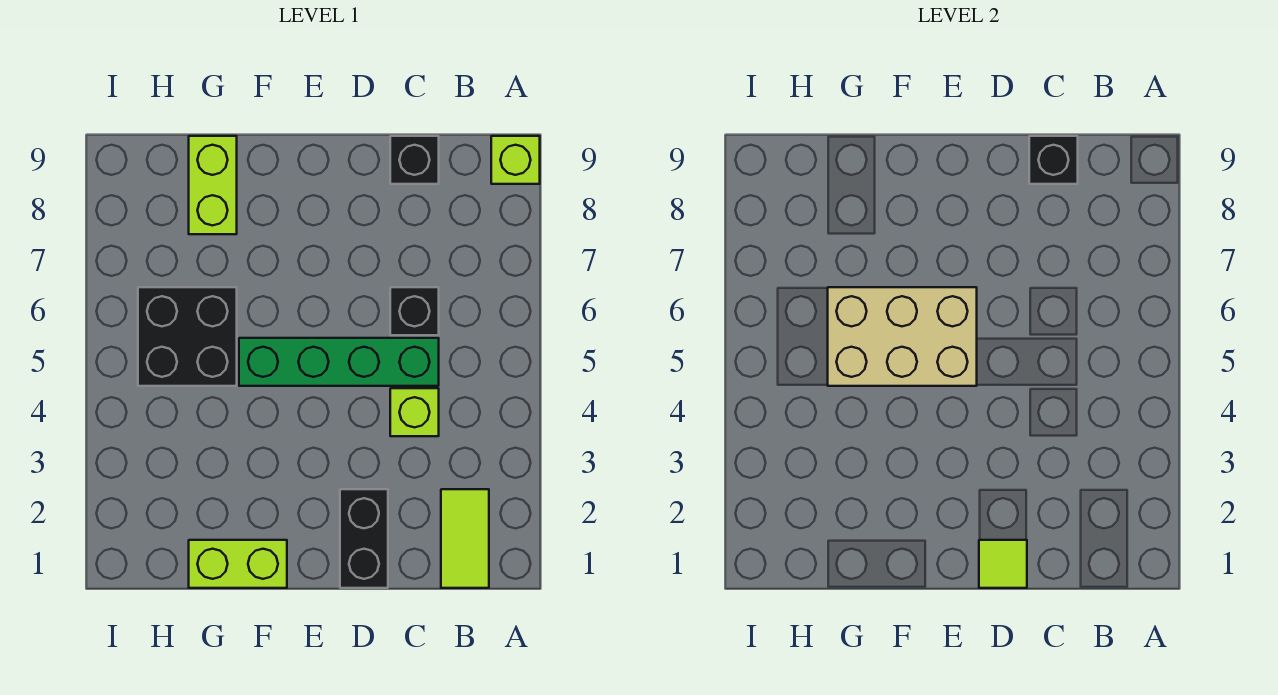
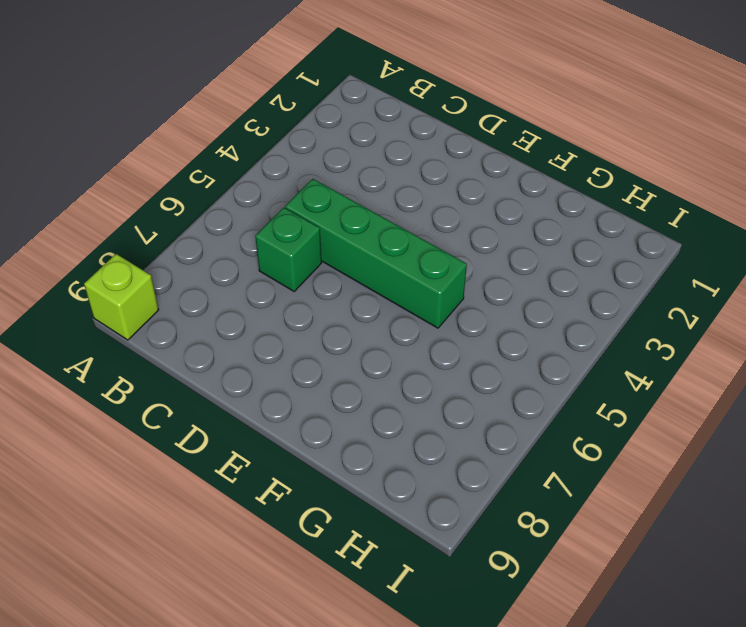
green brick C6 level 1 -> black brick C6 level 1
none -> lime tile B1:B2 level 1
none -> lime brick C4 level 1
none -> black brick C9 level 1

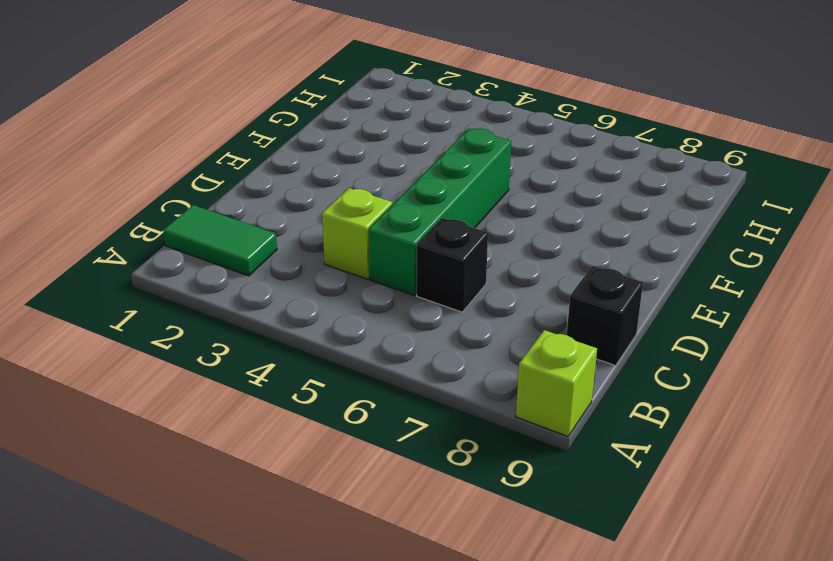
green tile B1:B2 level 1 -> lime tile B1:B2 level 1
none -> black brick D1:D2 level 1
none -> lime brick F1:G1 level 1
none -> black brick G5:H6 level 1

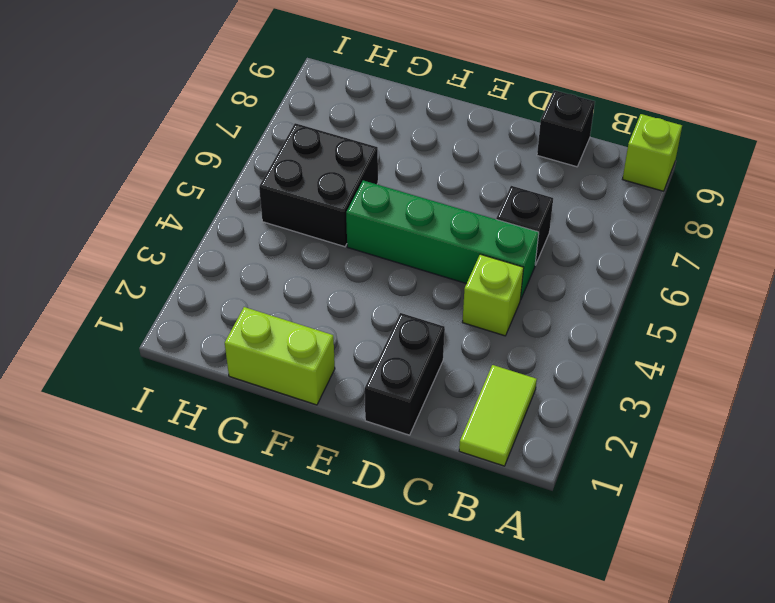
none -> lime brick G8:G9 level 1
none -> black brick C9 level 2
none -> lime tile D1 level 2

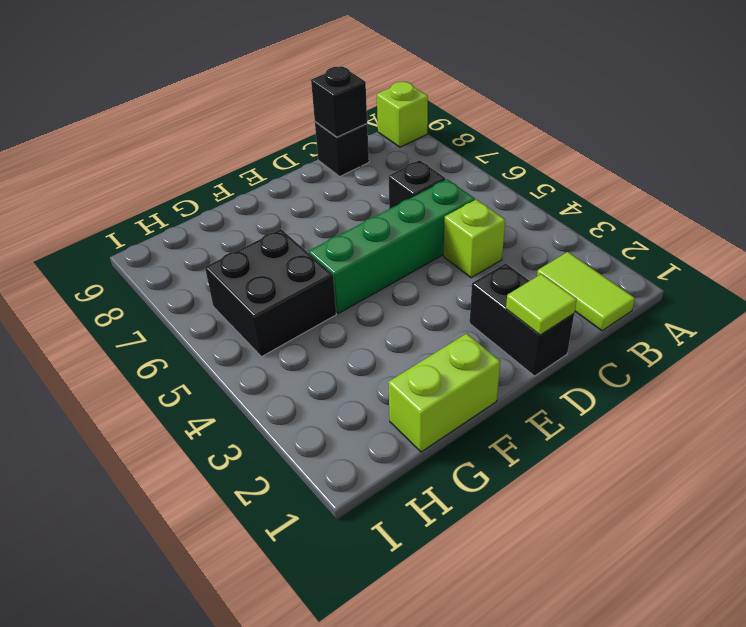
none -> lime brick G8:G9 level 1
none -> tan brick E5:G6 level 2

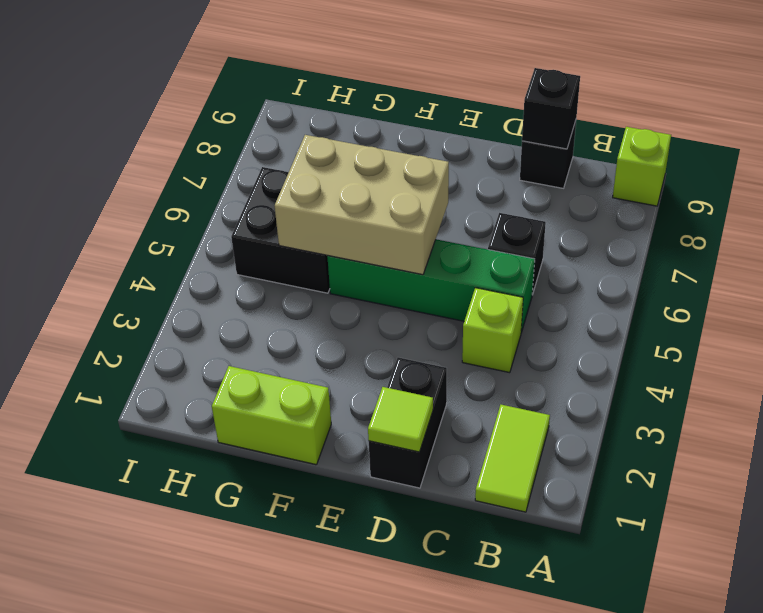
none -> lime brick G8:G9 level 1

